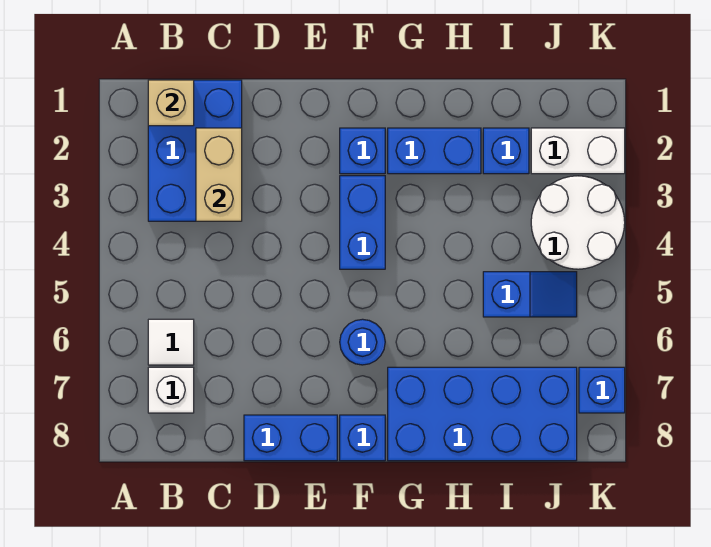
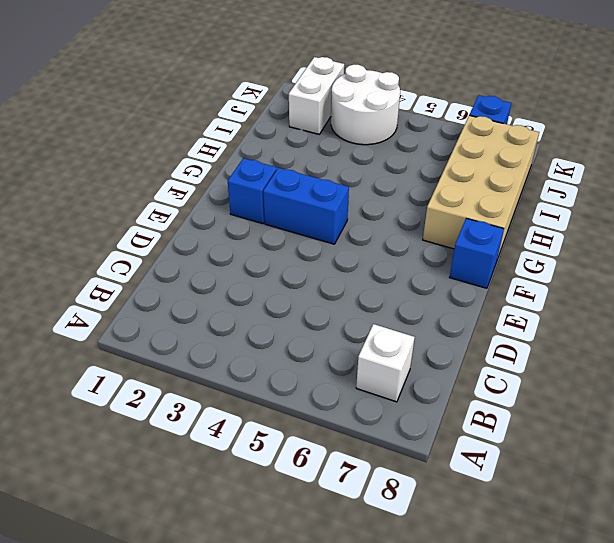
tan brick G7:J8 level 1 -> blue brick G7:J8 level 1
none -> blue brick B1:C3 level 1
none -> white tile B6 level 1
none -> blue brick D8:E8 level 1

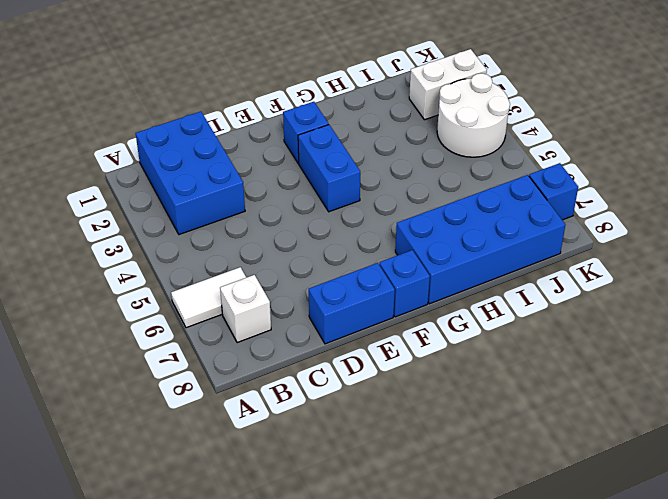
white tile A6:B6 level 1 -> white tile B6 level 1
none -> blue round brick F6 level 1
none -> blue brick G2:H2 level 1
none -> blue brick I2 level 1

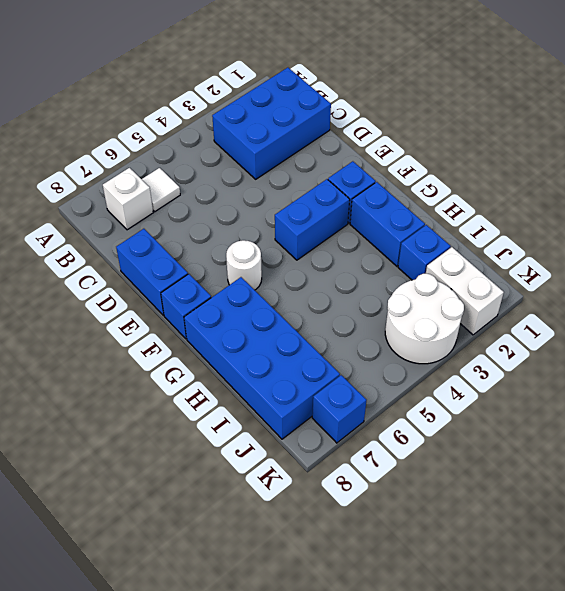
white round brick F6 level 1 -> blue round brick F6 level 1
none -> blue slope I5:J5 level 1 top I
none -> tan brick B1 level 2
none -> tan brick C2:C3 level 2

